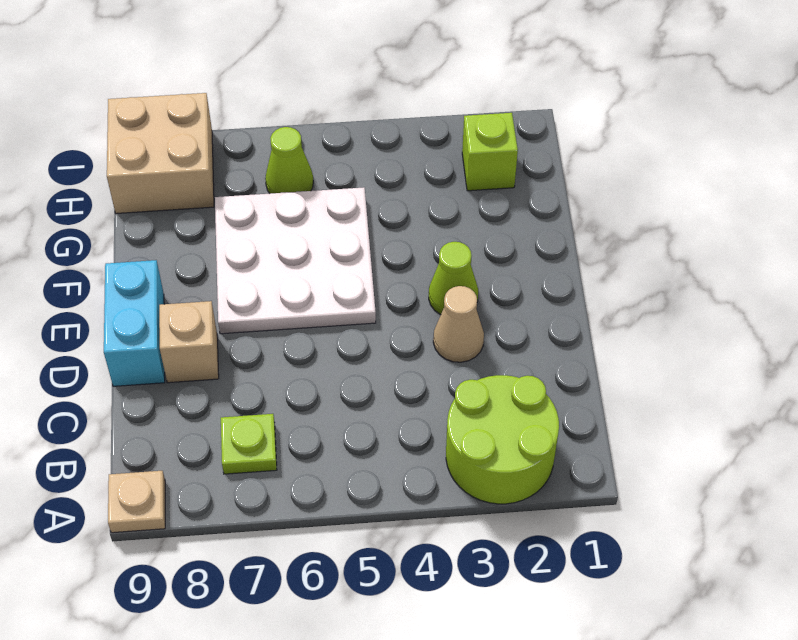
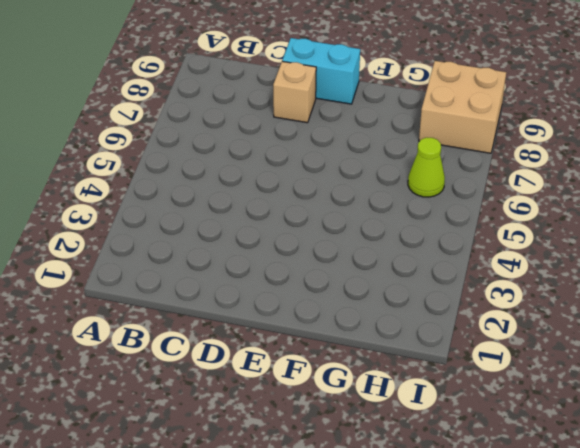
none -> lime round brick A2:B3 level 1
none -> tan plate A9 level 1

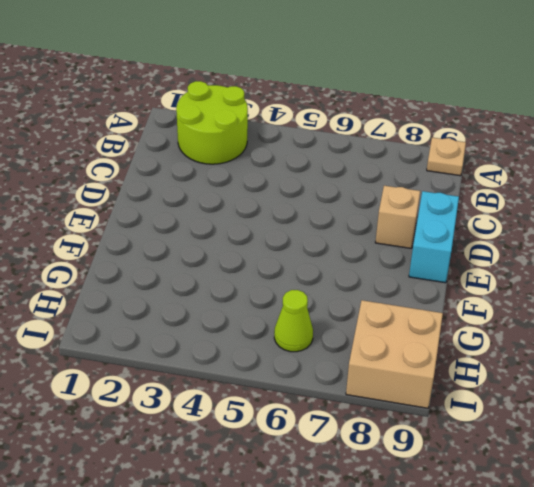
none -> lime plate B7 level 1
none -> tan cone D3 level 1

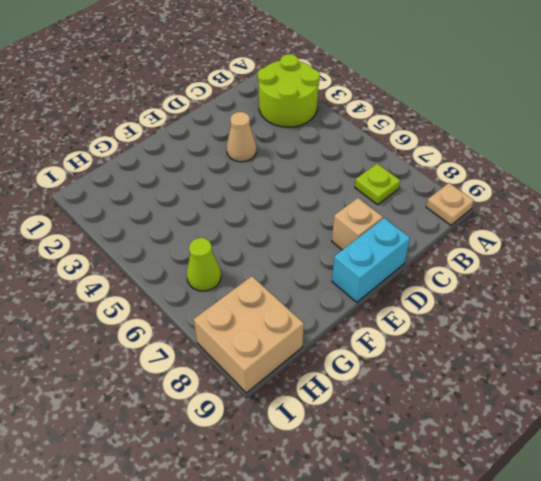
none -> lime cone E3 level 1
none -> white plate E5:G7 level 1

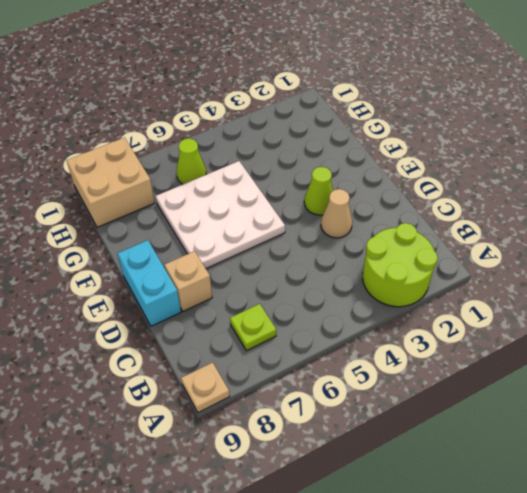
none -> lime brick H2 level 1

